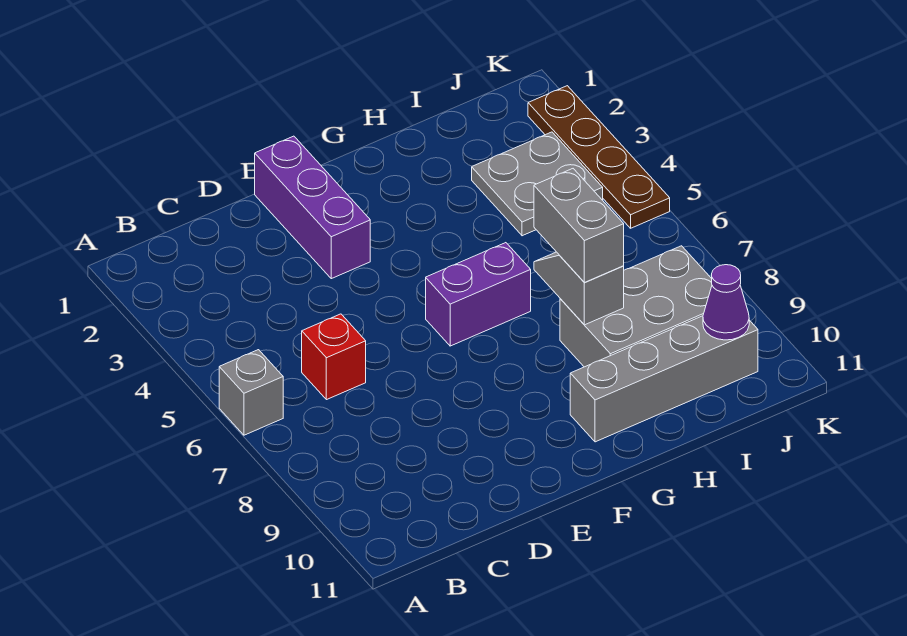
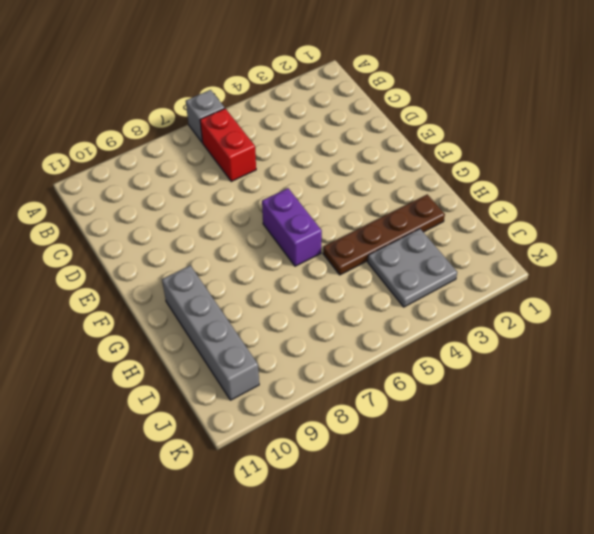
red brick B6:C6 level 1 -> red brick C6 level 1
brown plate H2:H5 level 1 -> brown plate K2:K5 level 1
none -> purple brick E1:E3 level 1
none -> grey brick H8:J9 level 1

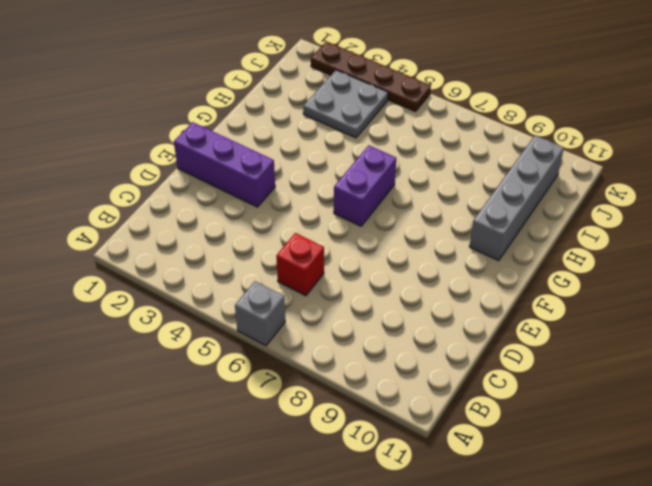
none -> grey brick H8:J9 level 1
none -> grey slope H7:H8 level 2 top 8

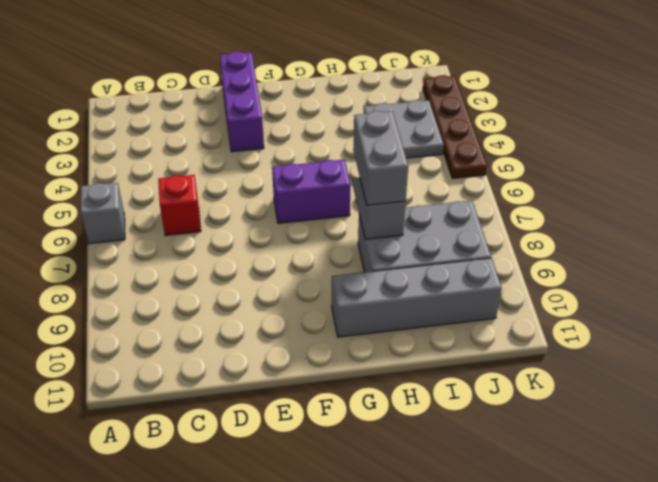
none -> purple cone J10 level 2

